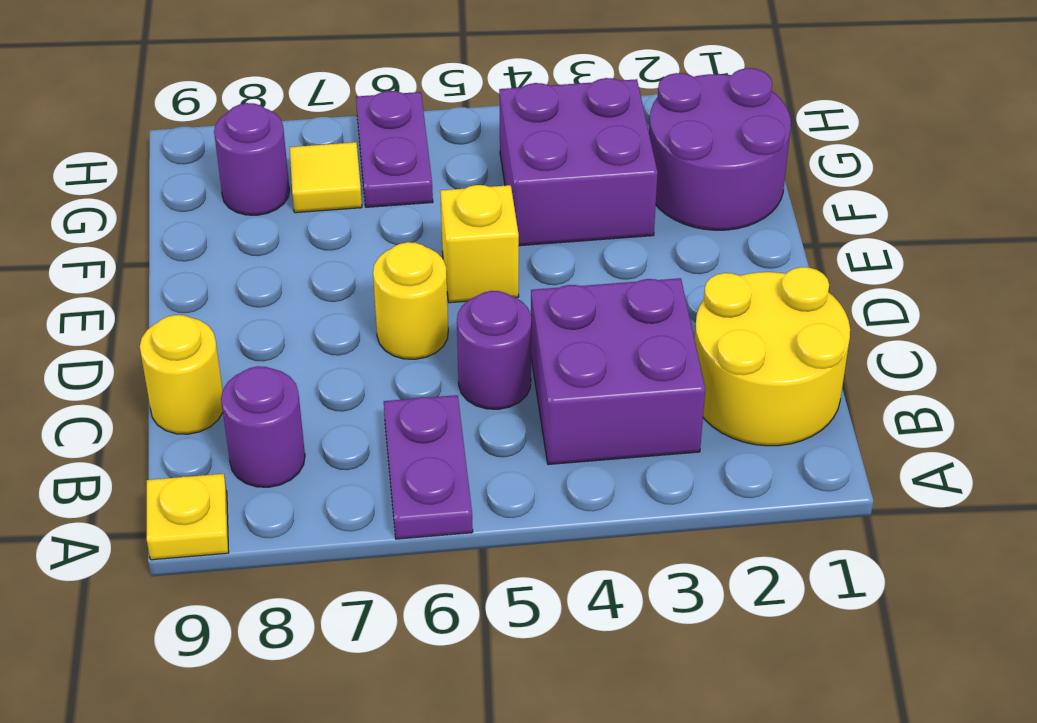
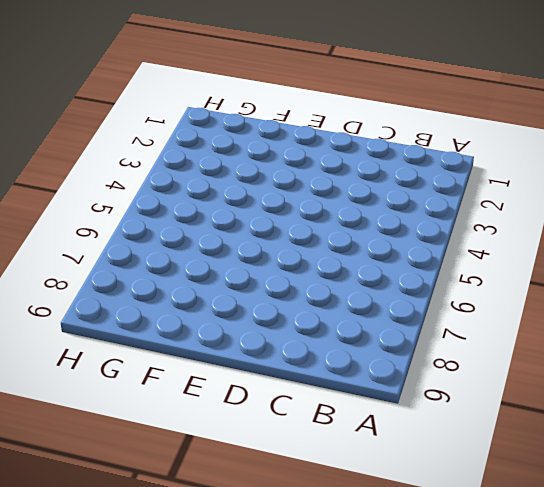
none -> purple plate A6:B6 level 1
none -> yellow plate A9 level 1
none -> yellow round brick B1:C2 level 1

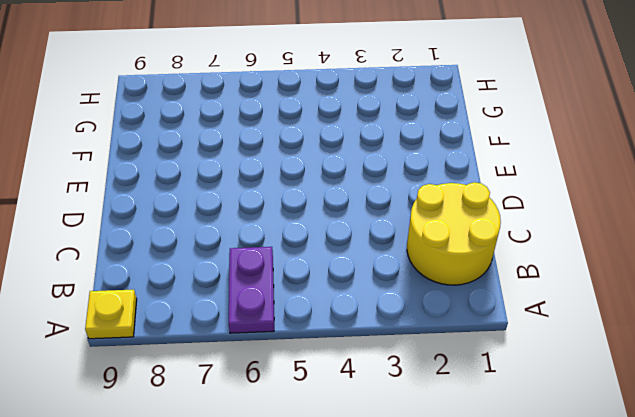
none -> purple brick B3:C4 level 1
none -> purple round brick B8 level 1
none -> purple round brick C5 level 1

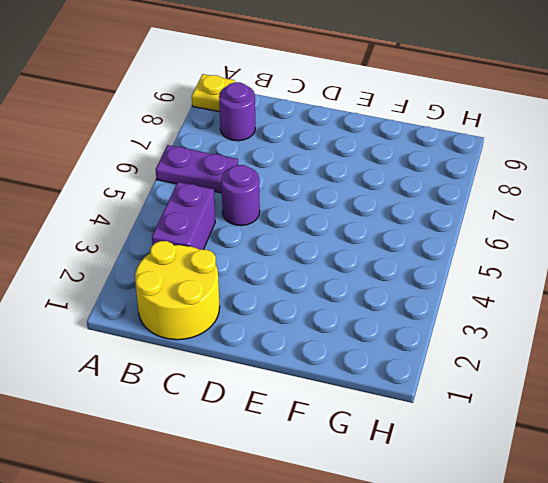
purple brick B3:B4 level 1 -> purple brick B3:C4 level 1
none -> yellow round brick C9 level 1
none -> yellow round brick D6 level 1
none -> yellow brick E5 level 1

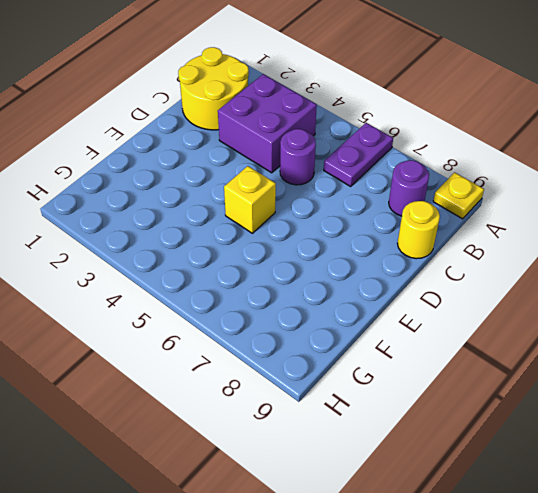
none -> yellow round brick D6 level 1
none -> purple round brick F1:G2 level 1
none -> purple brick F3:G4 level 1

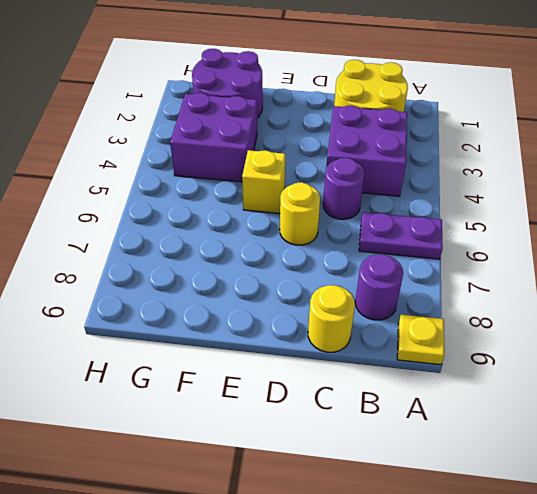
none -> purple plate G6:H6 level 1
none -> yellow tile G7 level 1
none -> purple round brick G8 level 1

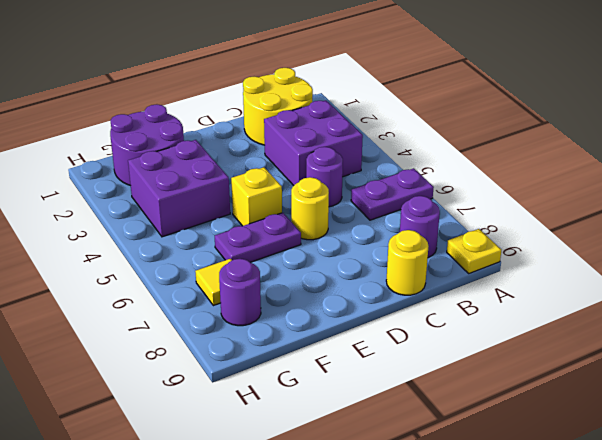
purple plate E6:F6 level 1 -> purple plate G6:H6 level 1

